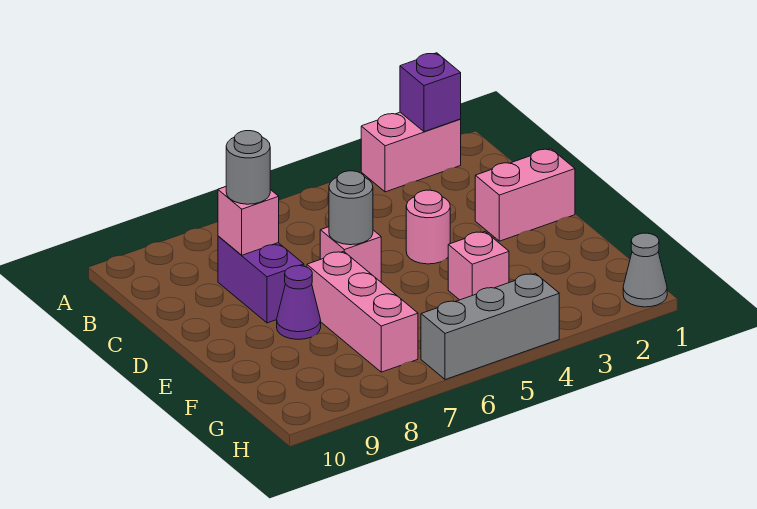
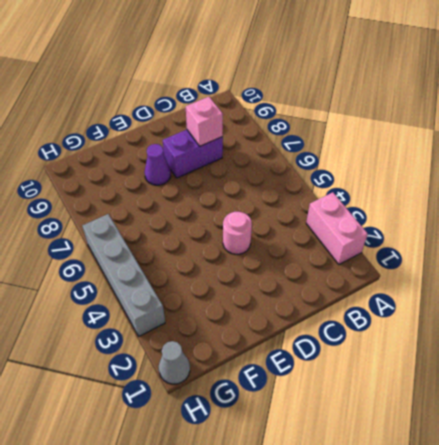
grey brick H3:H6 level 1 -> grey brick H4:H6 level 1
none -> pink brick D1:D2 level 1
none -> pink brick D6 level 1
none -> pink brick E7:G7 level 1

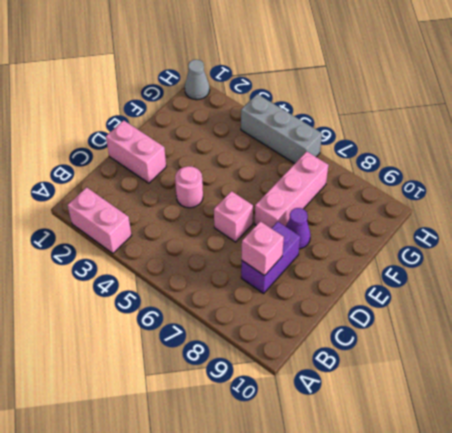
none -> pink brick F4 level 1
none -> purple brick A2 level 2
none -> grey round brick D6 level 2

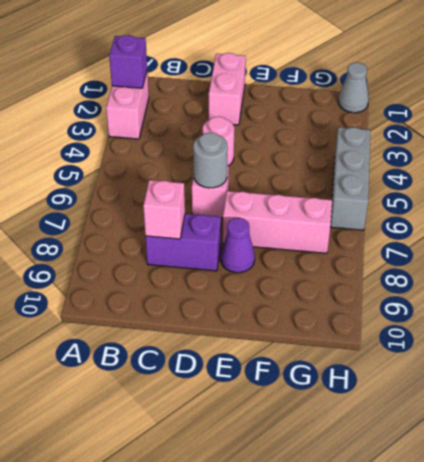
none -> pink brick F4 level 1
none -> grey round brick C8 level 3

